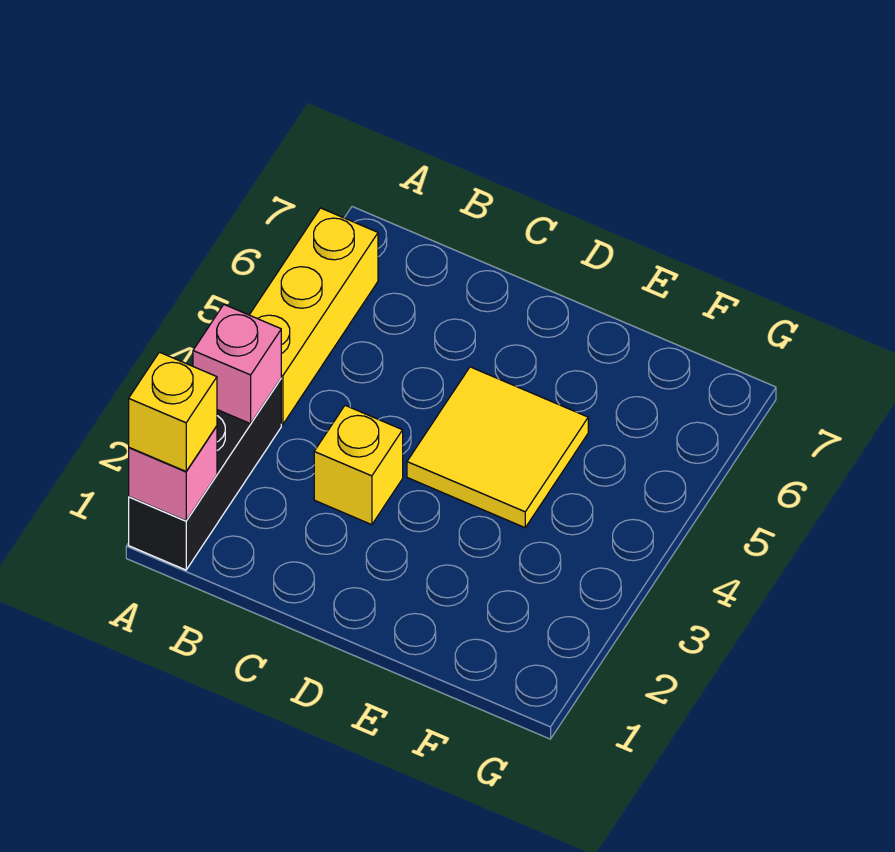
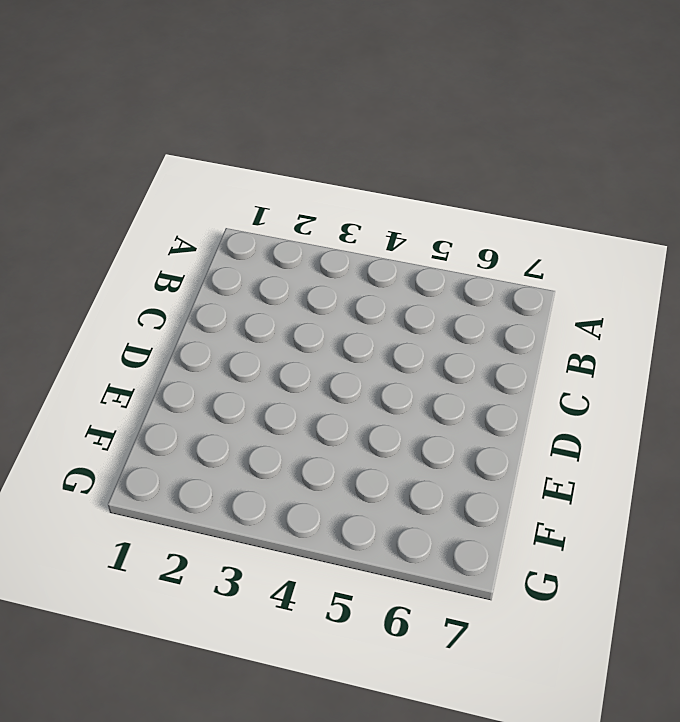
none -> black brick A1:A3 level 1
none -> yellow brick A4:A6 level 1

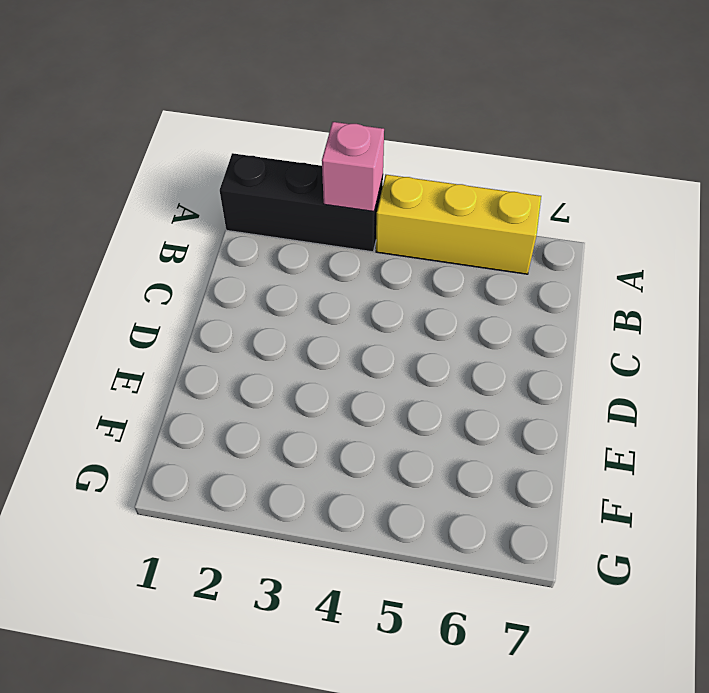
none -> yellow brick C3 level 1
none -> yellow tile D4:E5 level 1

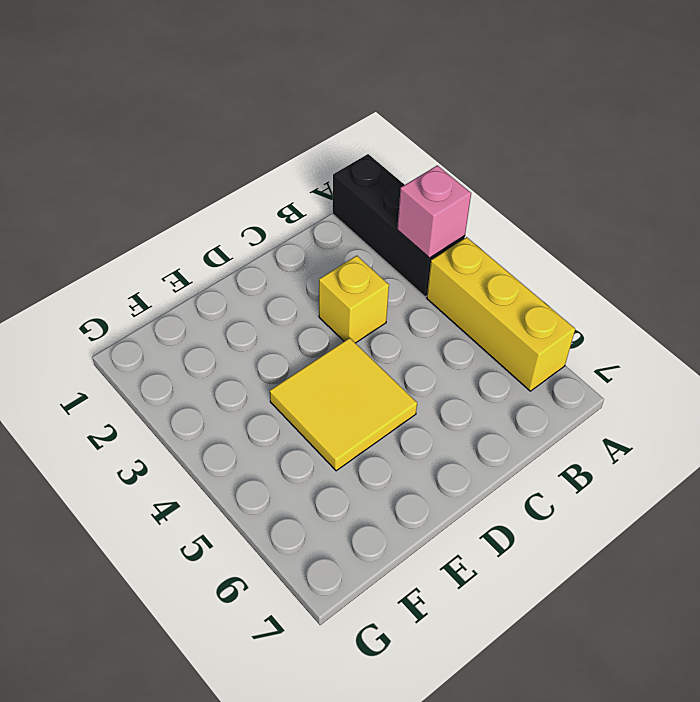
none -> pink brick A1 level 2
none -> yellow brick A1 level 3

